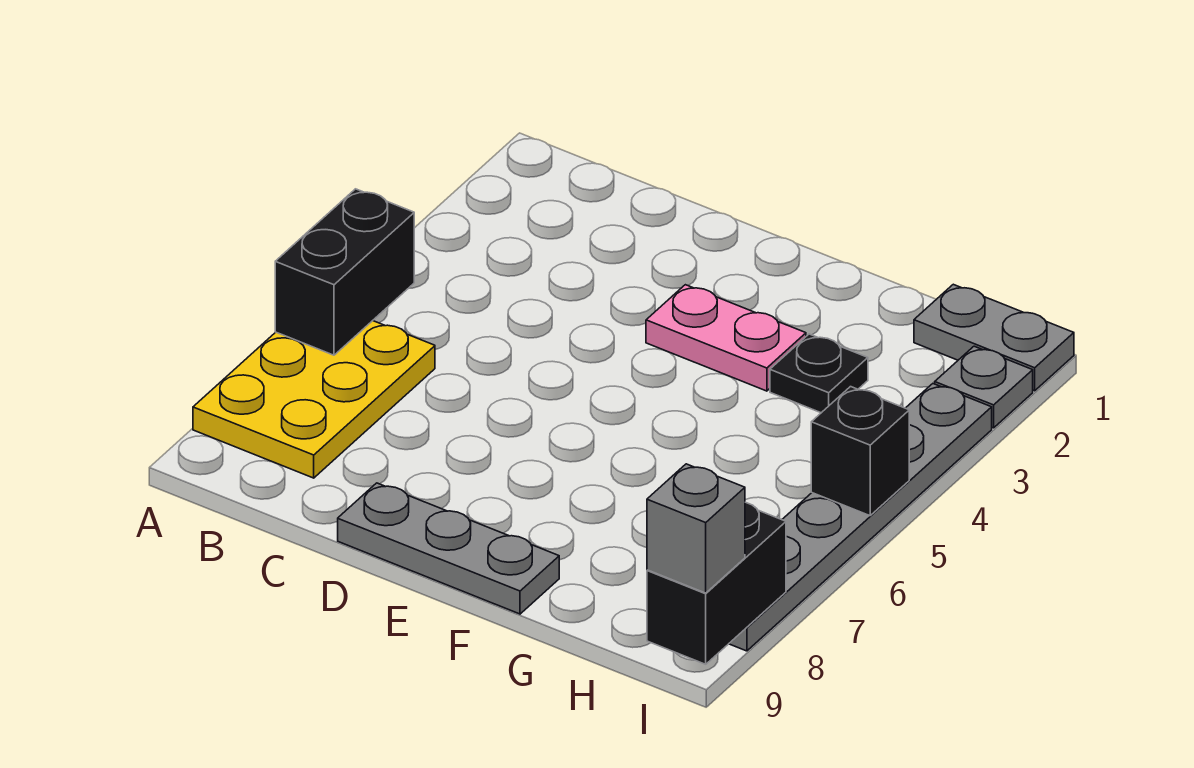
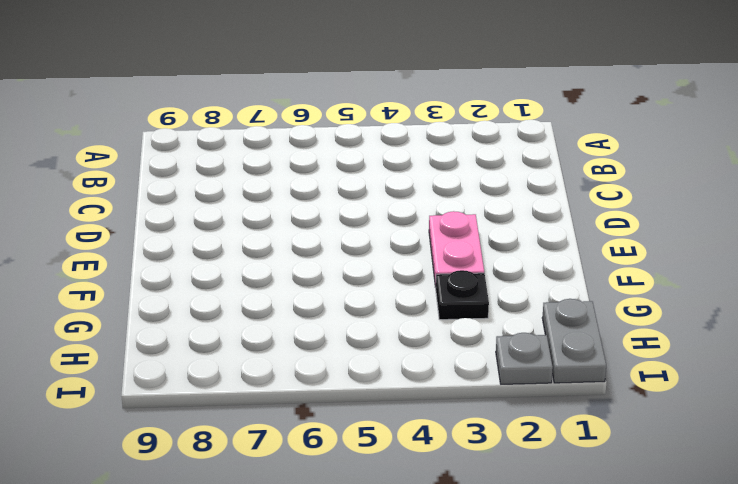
none -> yellow plate A6:B8 level 1
none -> grey plate D9:F9 level 1

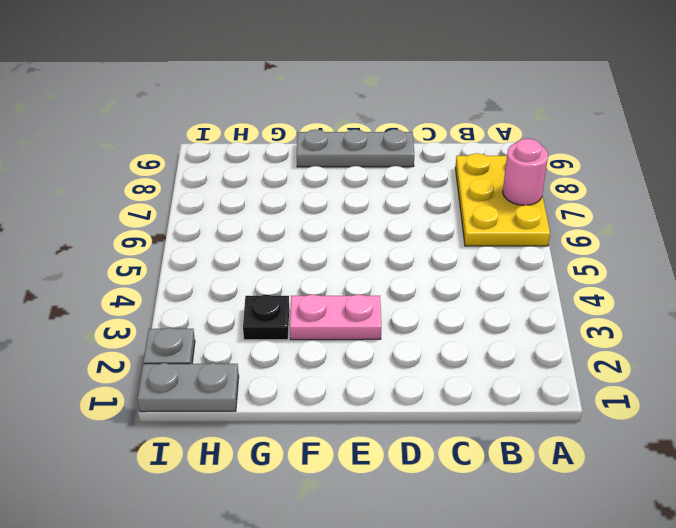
pink round brick A7 level 2 -> none
none -> grey plate I3:I8 level 1
none -> black brick A5:A6 level 2

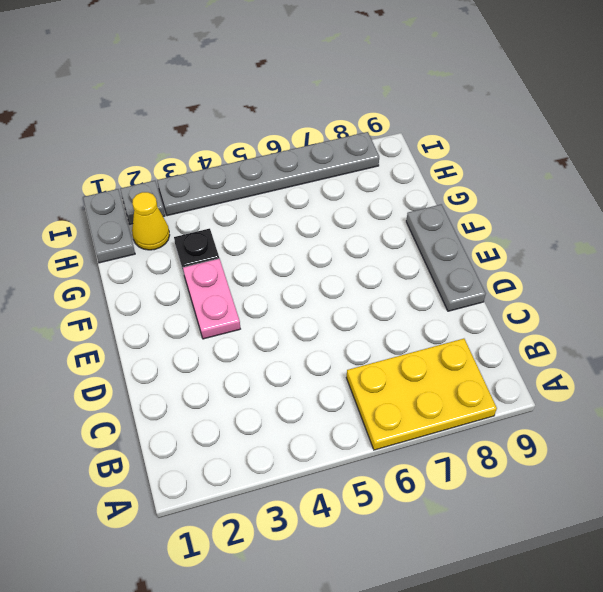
yellow cone H2 level 1 -> none
none -> black brick A5:A6 level 2
none -> black brick I5 level 2

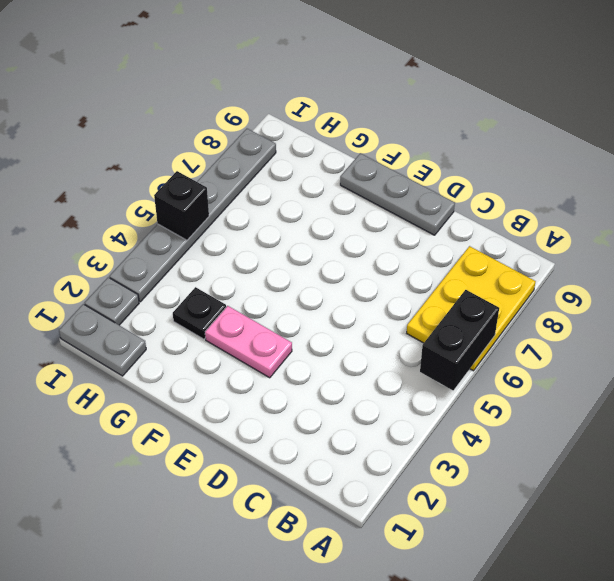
none -> black brick I8:I9 level 2
none -> grey brick I9 level 3

